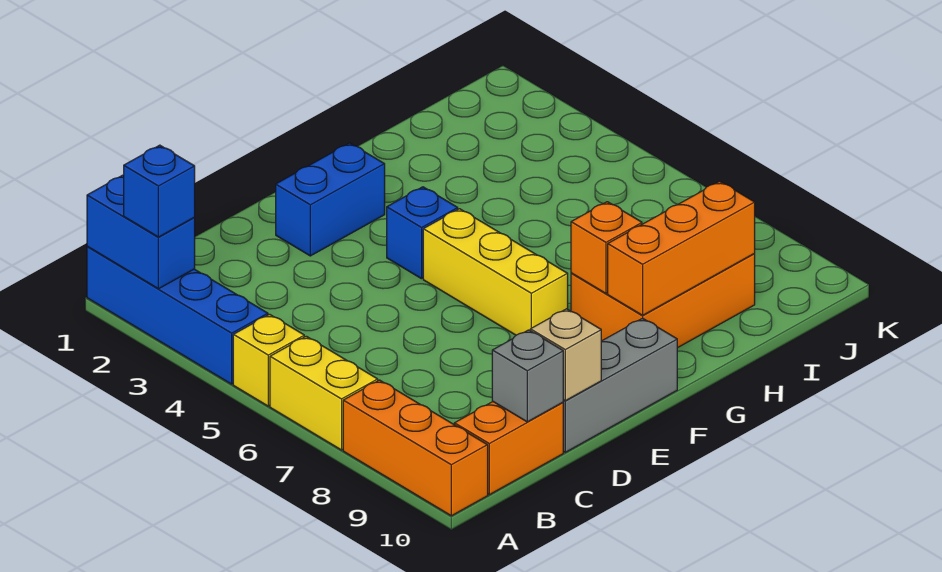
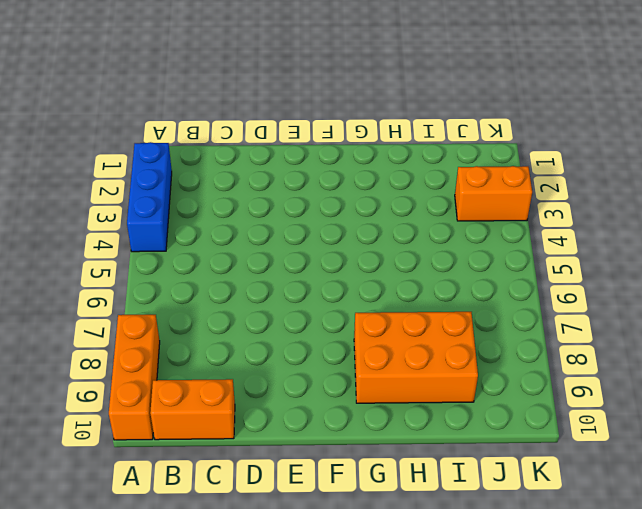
blue brick A2:A4 level 1 -> blue brick A1:A4 level 1
orange brick J3:K3 level 1 -> none
none -> yellow brick A5 level 1
none -> yellow brick A6:A7 level 1
none -> grey brick D10:F10 level 1

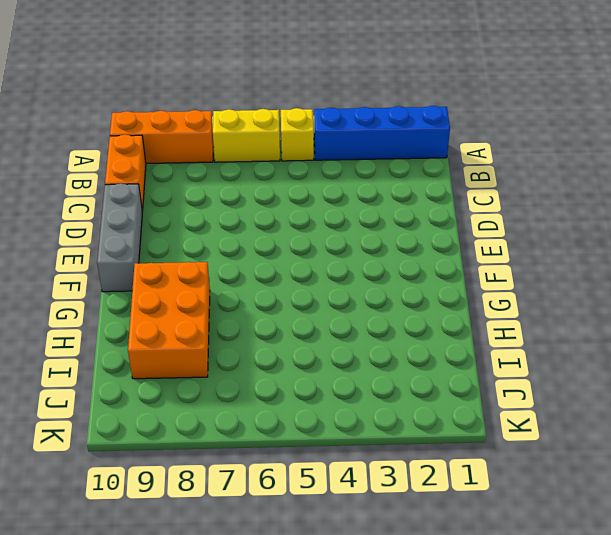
none -> blue brick E2:F2 level 1
none -> blue brick F4 level 1
none -> yellow brick F5:F7 level 1

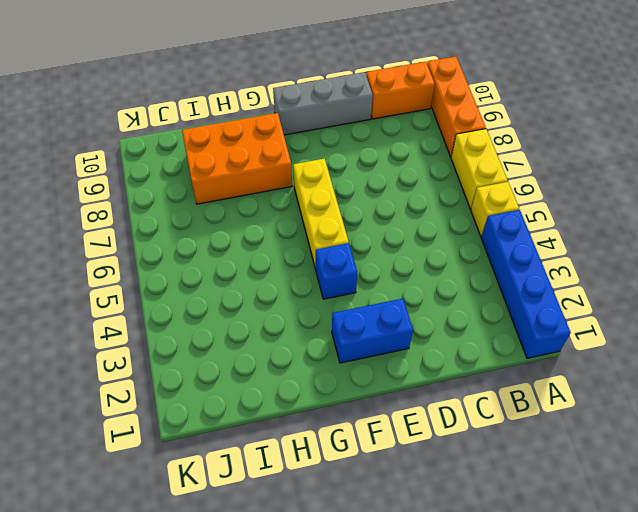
none -> blue brick A1:A2 level 2
none -> grey brick C10 level 2
none -> tan brick D10 level 2

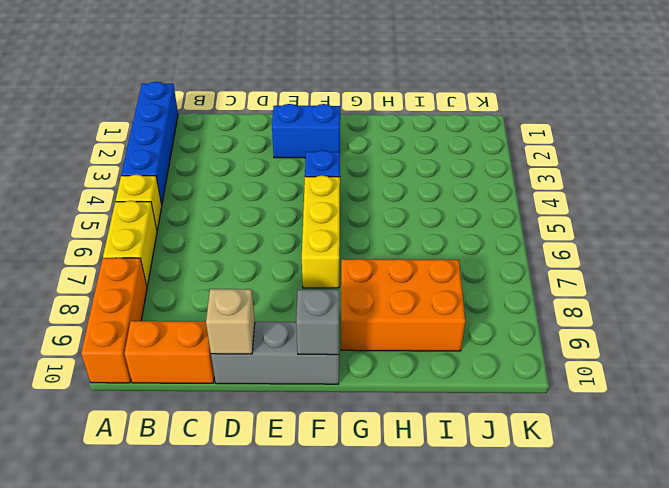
grey brick F10 level 2 -> grey brick C10 level 2
none -> blue brick A1:A2 level 2
none -> orange brick G8 level 2
none -> orange brick G9:I9 level 2

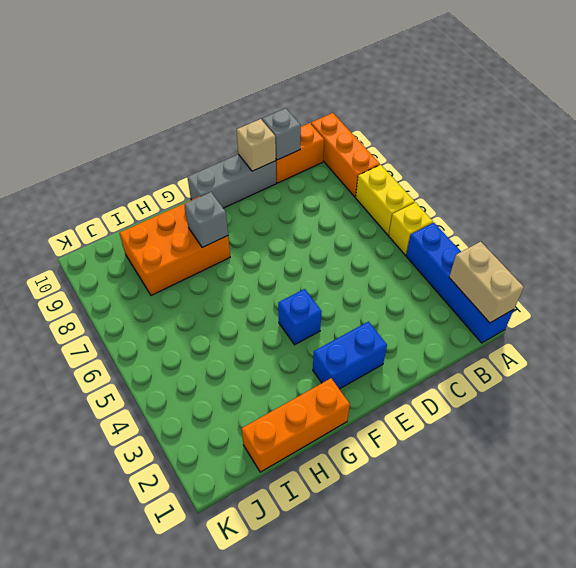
tan brick A1:A2 level 2 -> blue brick A1:A2 level 2
orange brick G1:I1 level 1 -> orange brick G9:I9 level 2
grey brick G8 level 2 -> orange brick G8 level 2
none -> yellow brick F5:F7 level 1
none -> blue brick A2 level 3

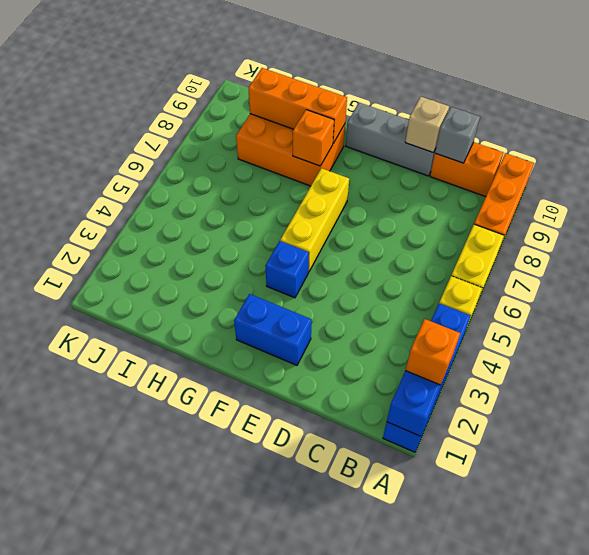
orange brick A2 level 3 -> blue brick A2 level 3

